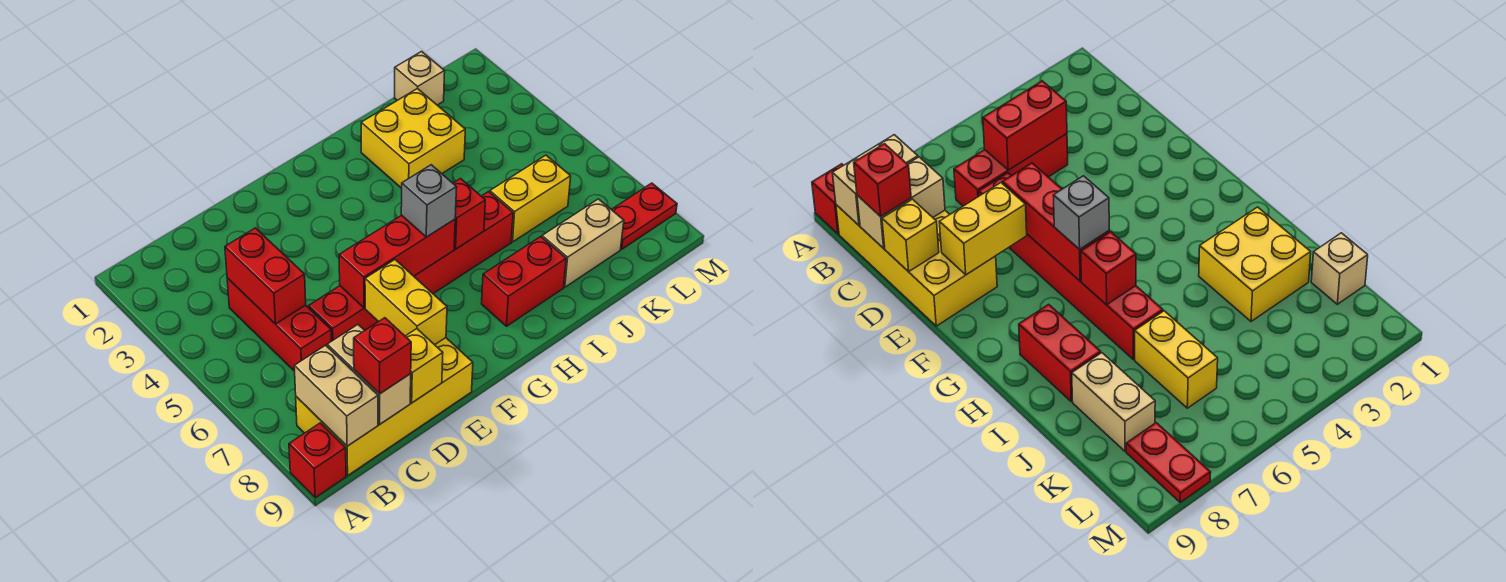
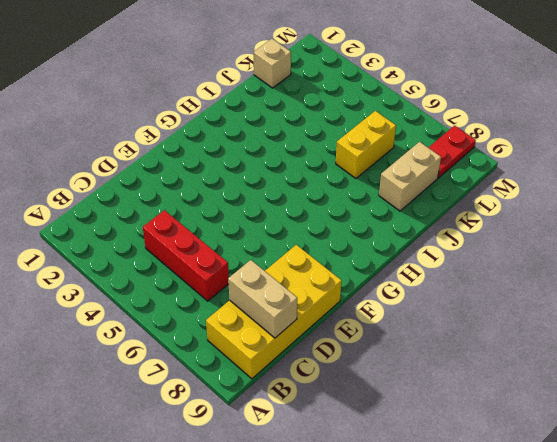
none -> red brick A9 level 1
none -> red brick D6:I6 level 1
none -> red brick H8:I8 level 1

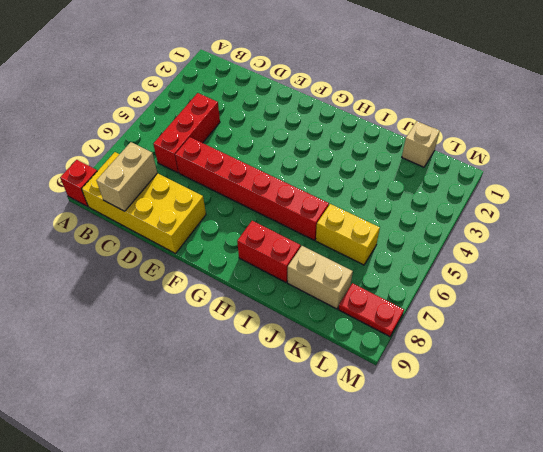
none -> yellow brick I2:J3 level 1
none -> tan brick B8:B9 level 2
none -> red brick C4:C5 level 2

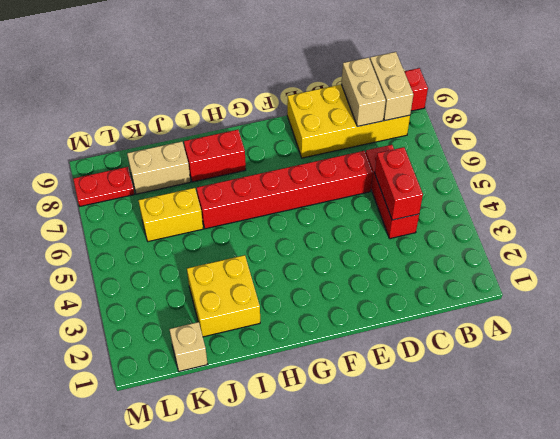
none -> yellow brick D9 level 2
none -> red brick E6:G6 level 2
none -> yellow brick E7:E8 level 2

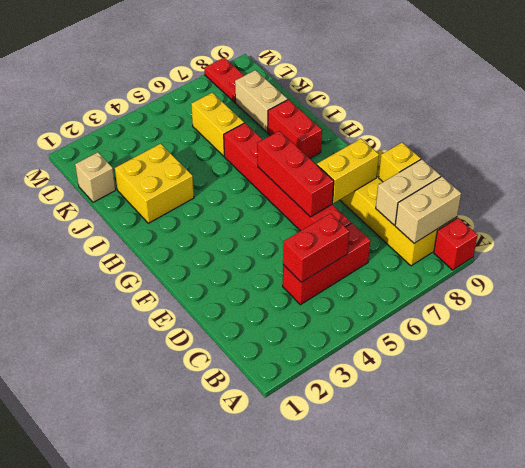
none -> red brick H6 level 2
none -> red brick C9 level 3
none -> grey brick G6 level 3

